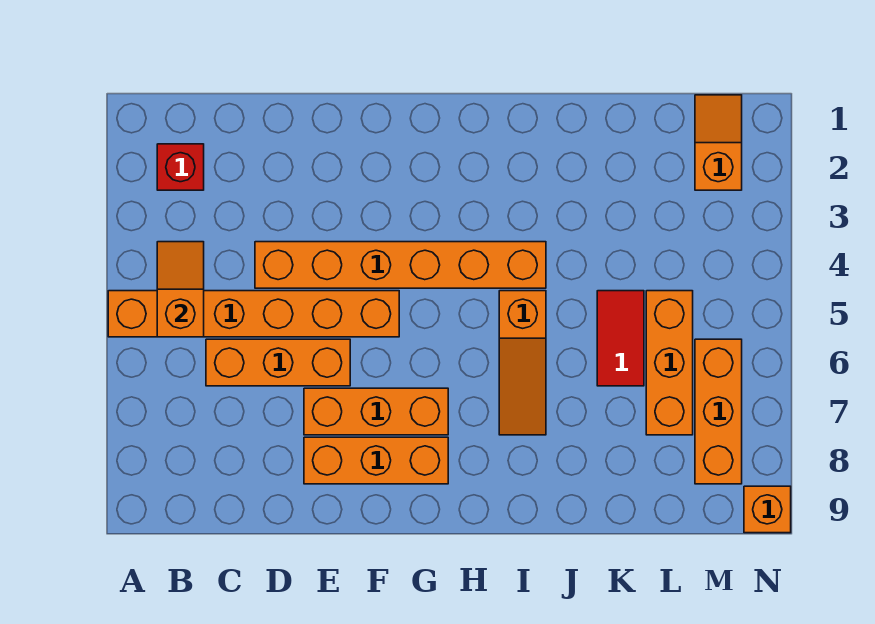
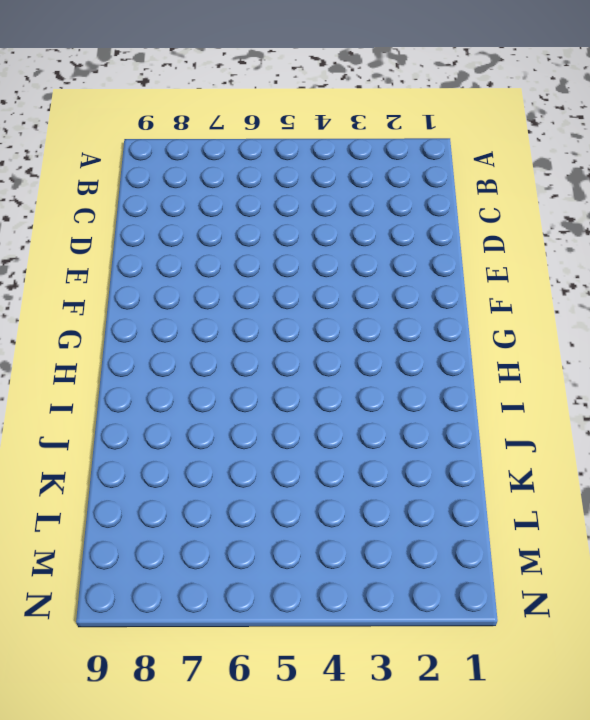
none -> orange brick A5:F5 level 1
none -> red brick B2 level 1
none -> orange brick C6:E6 level 1

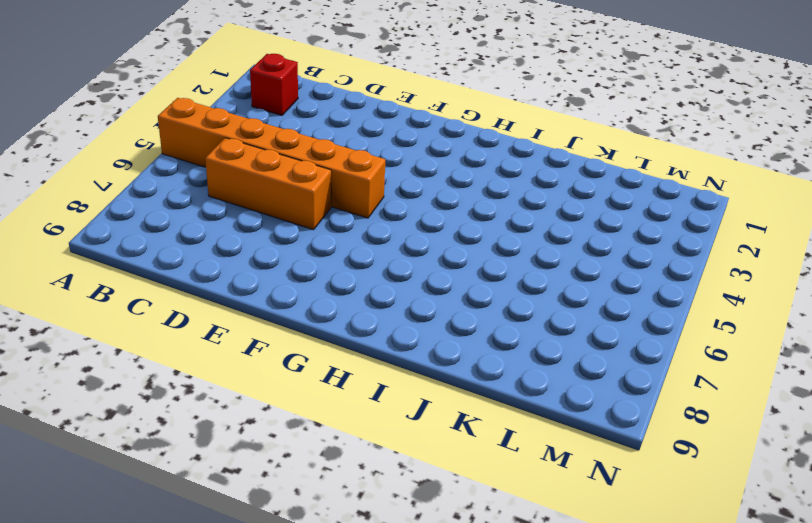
none -> orange brick D4:I4 level 1
none -> orange brick E7:G7 level 1
none -> orange brick E8:G8 level 1

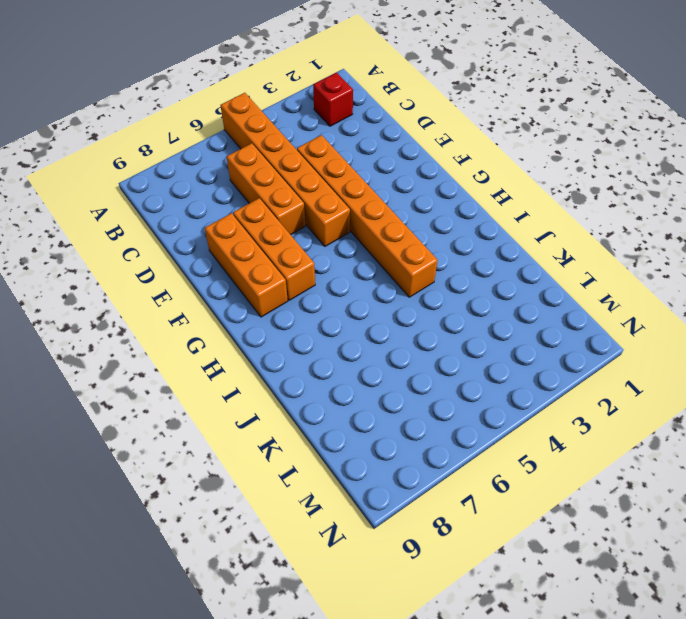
none -> orange slope I5:I7 level 1 top 5
none -> red tile K5:K6 level 1
none -> orange brick L5:L7 level 1

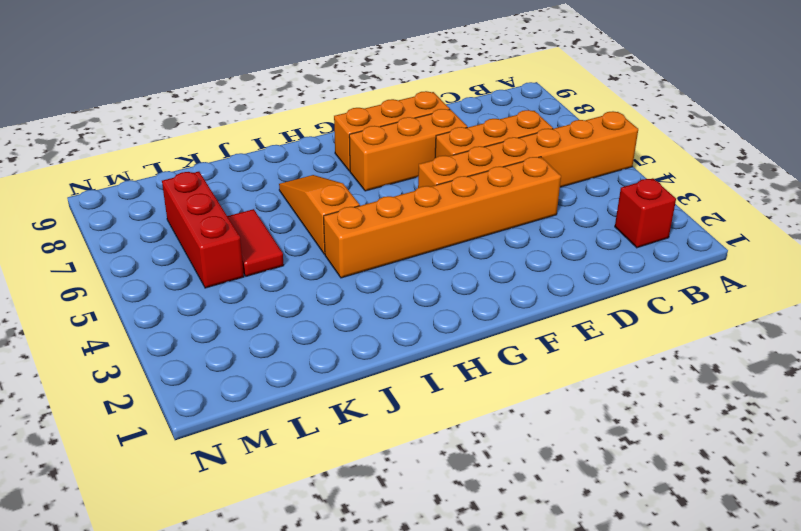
red brick L5:L7 level 1 -> orange brick L5:L7 level 1
none -> orange slope M1:M2 level 1 top 2
none -> orange brick M6:M8 level 1
none -> orange brick N9 level 1

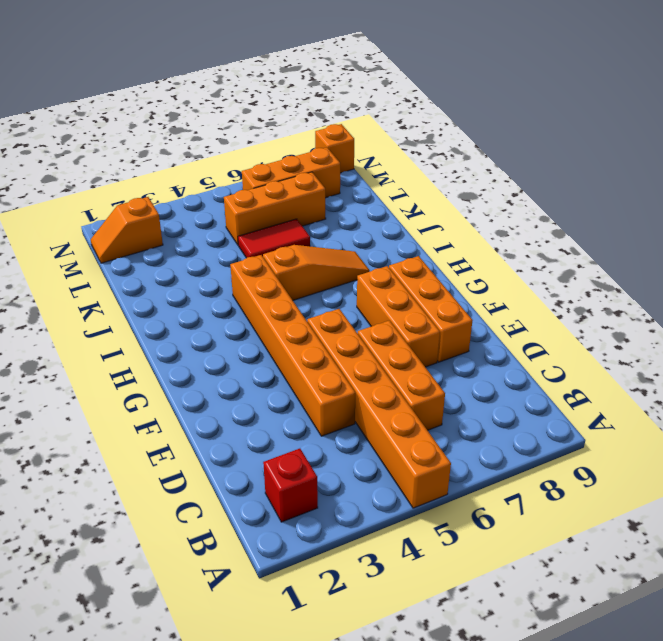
none -> orange slope B4:B5 level 2 top 5

